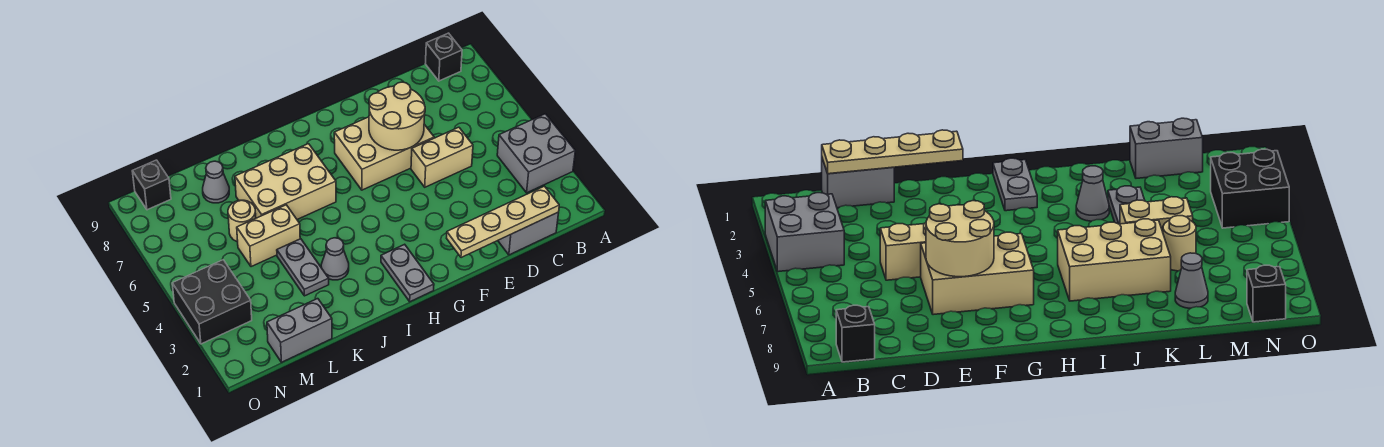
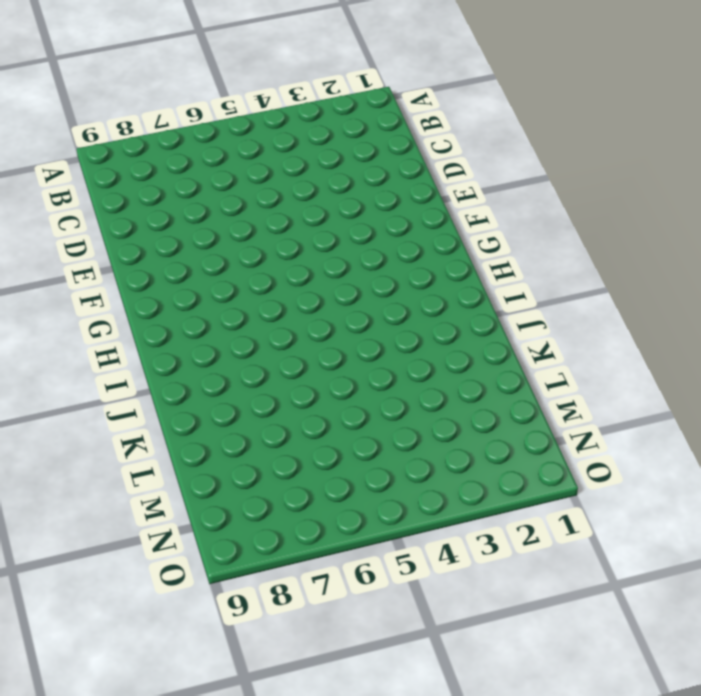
none -> grey brick A3:B4 level 1
none -> black brick B9 level 1
none -> grey brick C1:D1 level 1

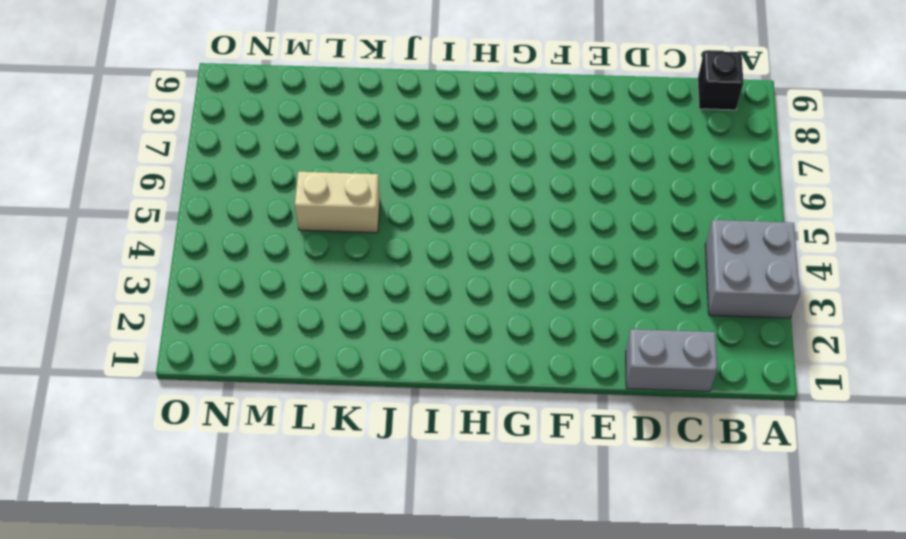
none -> tan brick D5:E5 level 1
none -> tan brick E6:G7 level 1
none -> grey plate H1:H2 level 1

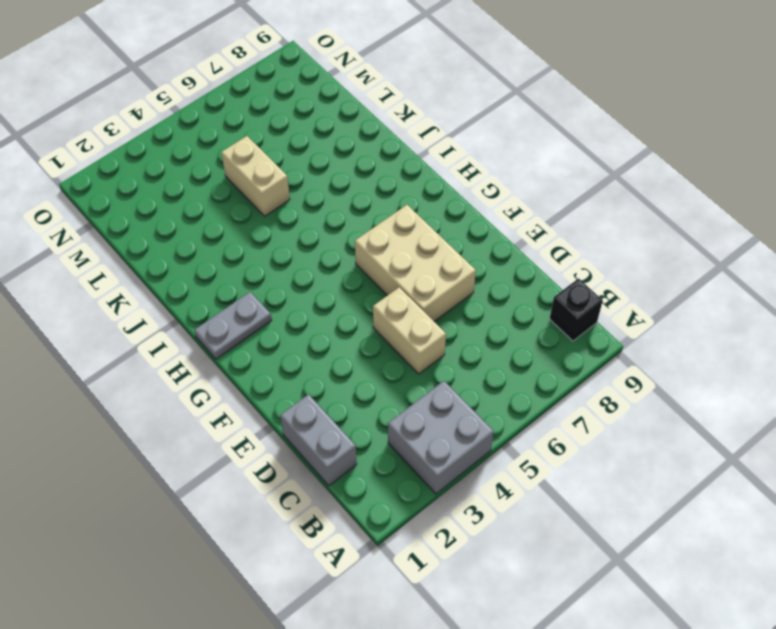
none -> tan brick I6:K7 level 1
none -> grey cone J3 level 1
none -> grey plate K3:K4 level 1

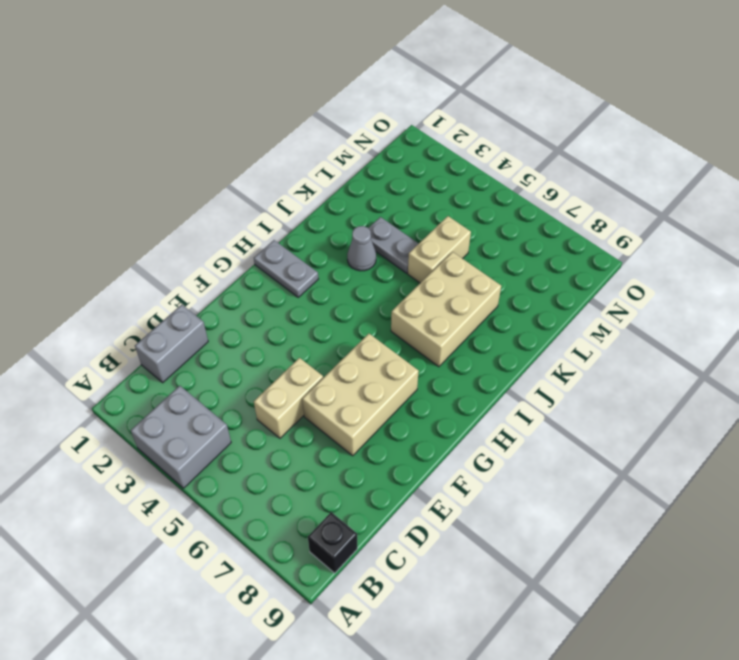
none -> grey brick L1:M1 level 1
none -> tan round brick L6 level 1
none -> grey cone L8 level 1

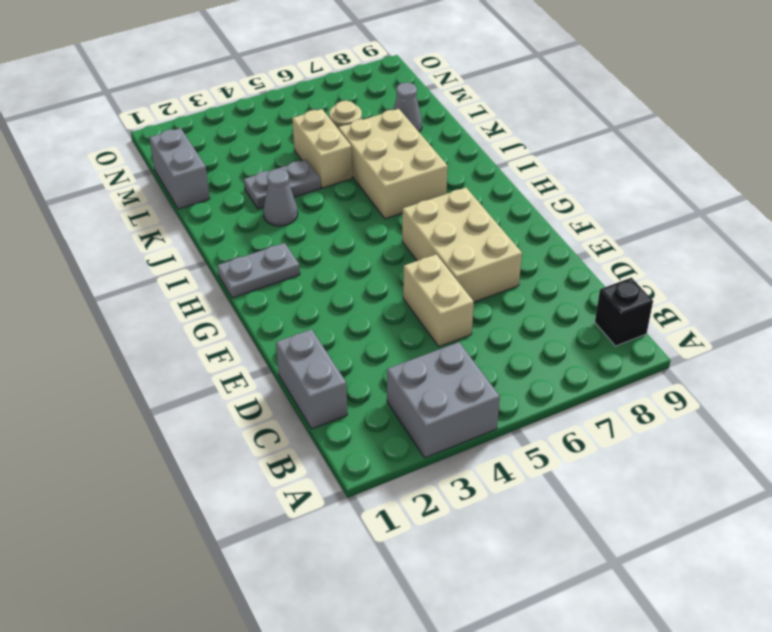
none -> black brick N3:O4 level 1
none -> black brick N9 level 1
none -> tan plate C1:F1 level 2

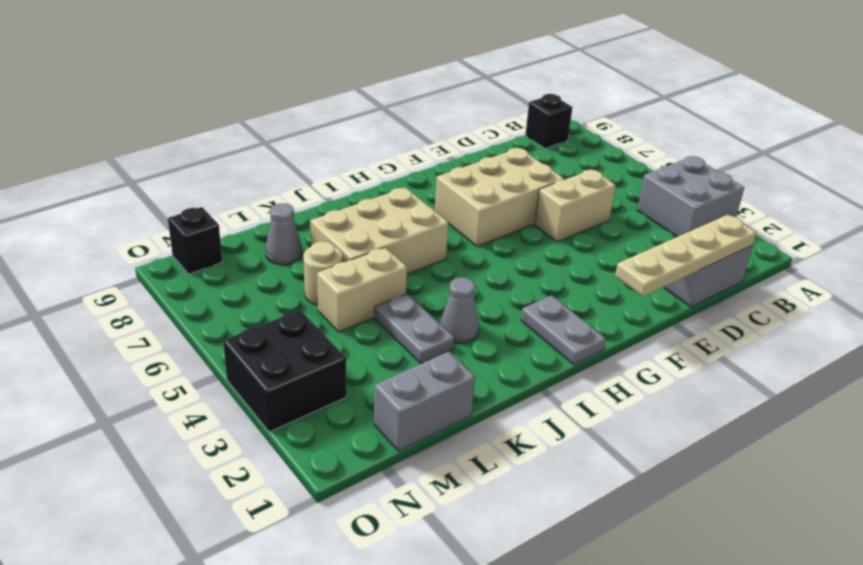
none -> tan round brick E6:F7 level 2

